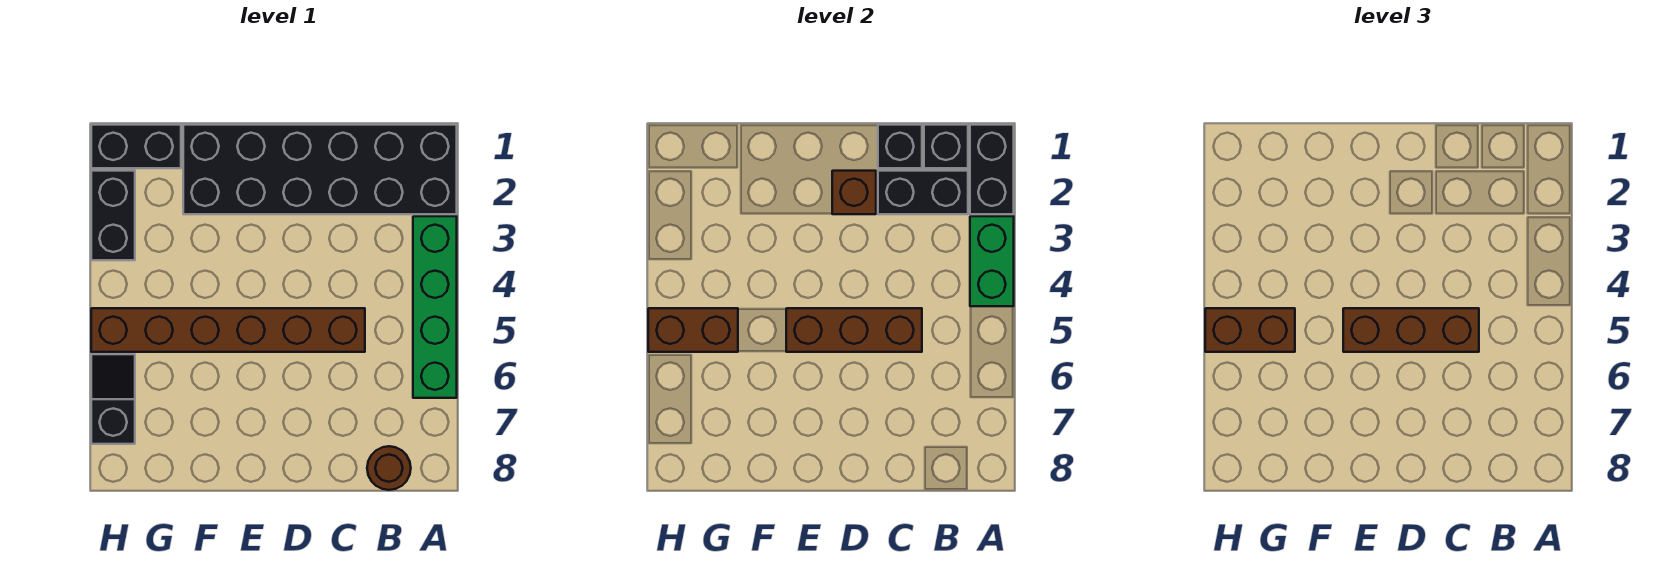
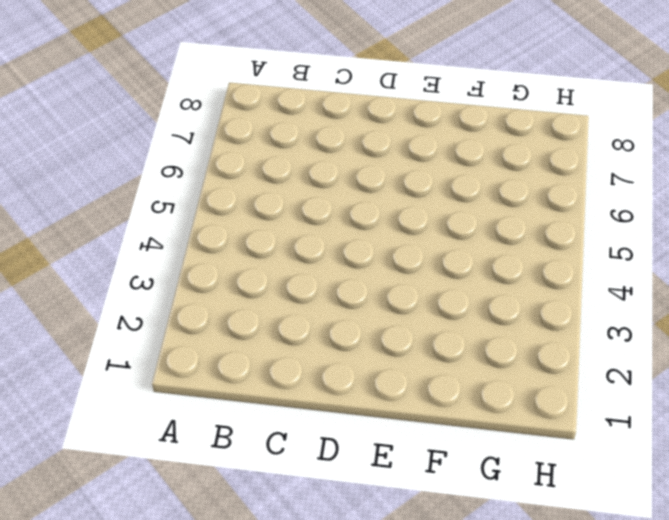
none -> black brick A1:F2 level 1
none -> green brick A3:A6 level 1
none -> brown round brick B8 level 1

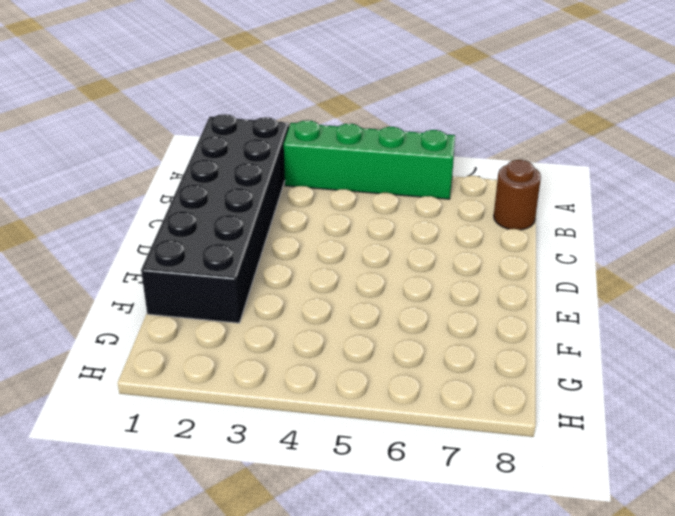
none -> brown brick C5:H5 level 1
none -> black brick G1:H1 level 1
none -> black brick H2:H3 level 1

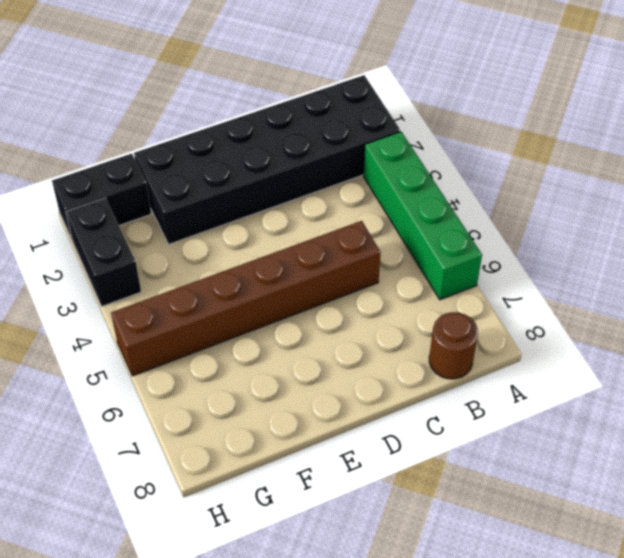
none -> black slope H6:H7 level 1 top 7
none -> black brick A1:A2 level 2
none -> green brick A3:A4 level 2

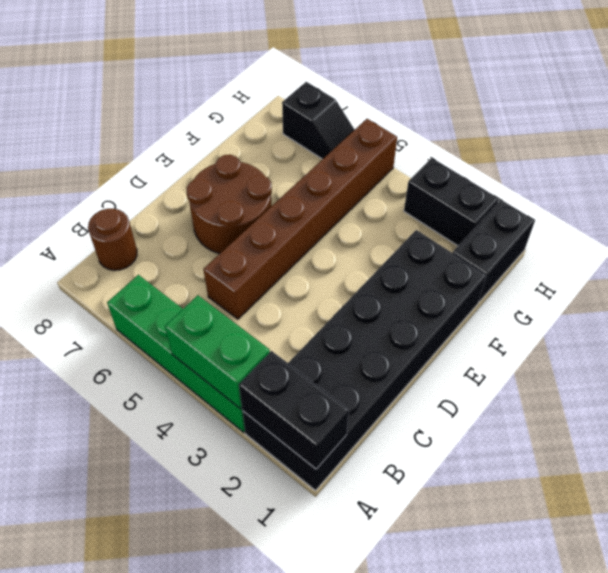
brown round brick D6:E7 level 1 -> none
none -> black brick B1 level 2
none -> black brick B2:C2 level 2
none -> black brick C1 level 2

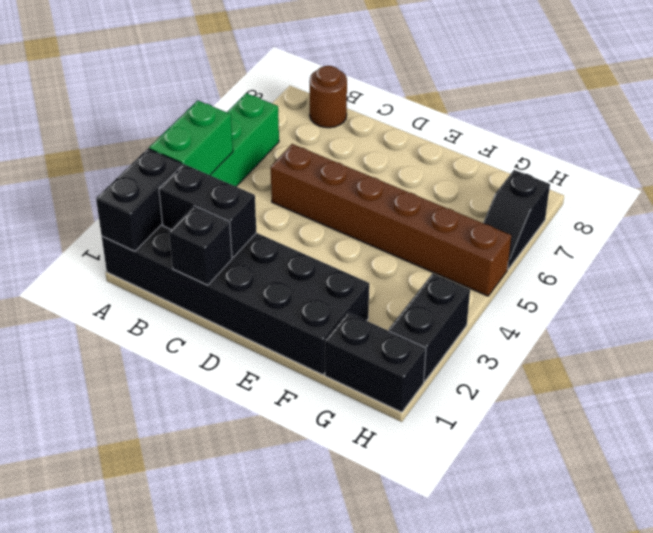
none -> black brick B1 level 2
none -> brown brick C5:E5 level 2
none -> brown brick D2 level 2

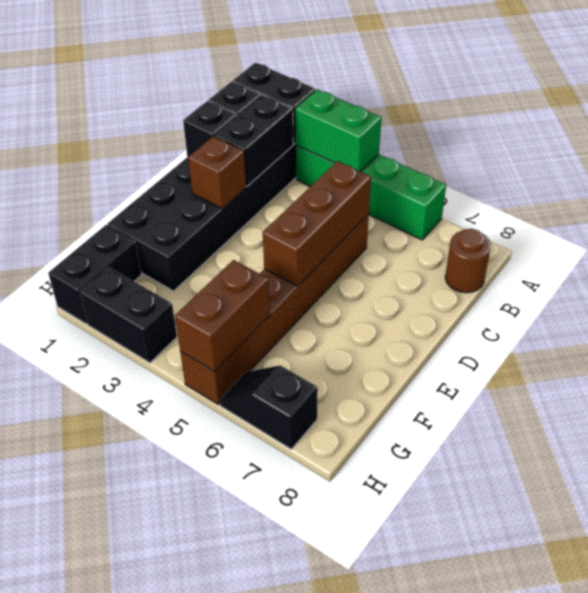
none -> brown brick C5:E5 level 3
none -> brown brick G5:H5 level 3

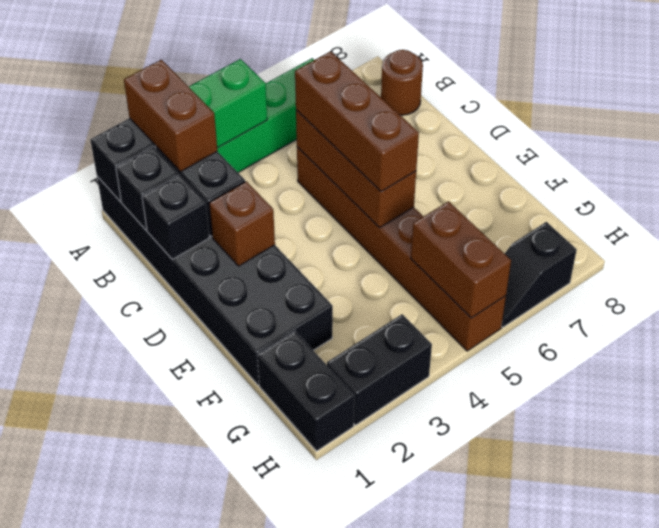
brown brick A2:B2 level 3 -> brown brick G5:H5 level 3

